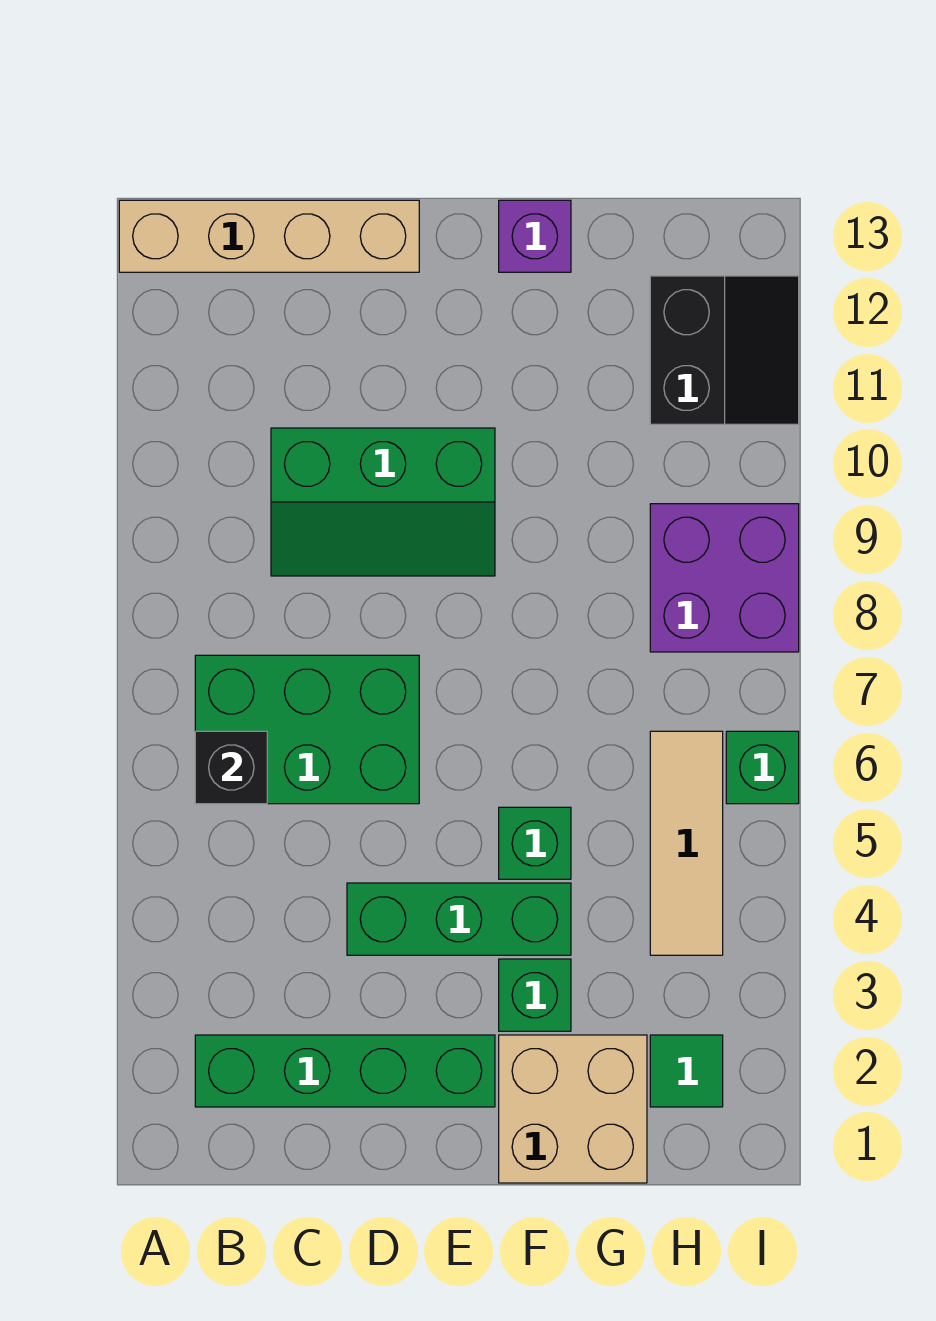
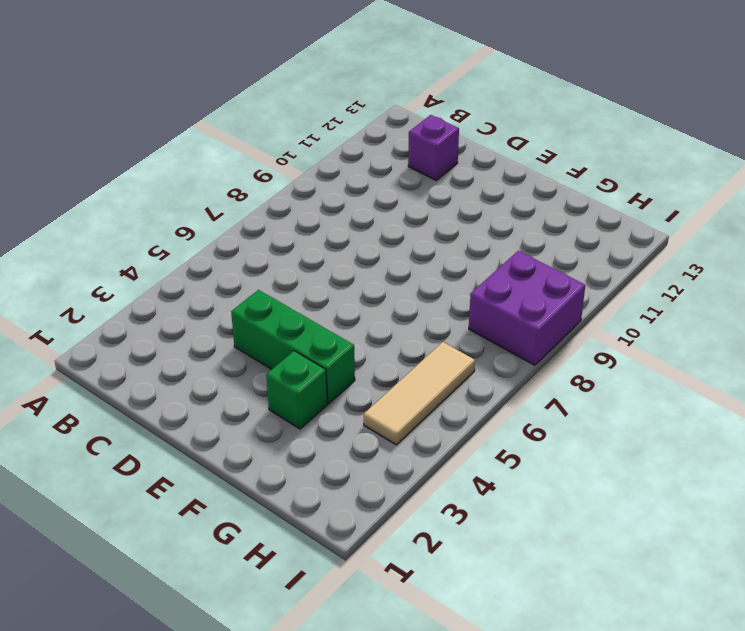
purple brick C12 level 1 -> purple brick F13 level 1
none -> tan brick A13:D13 level 1
none -> green brick B2:E2 level 1
none -> green brick B6:D7 level 1

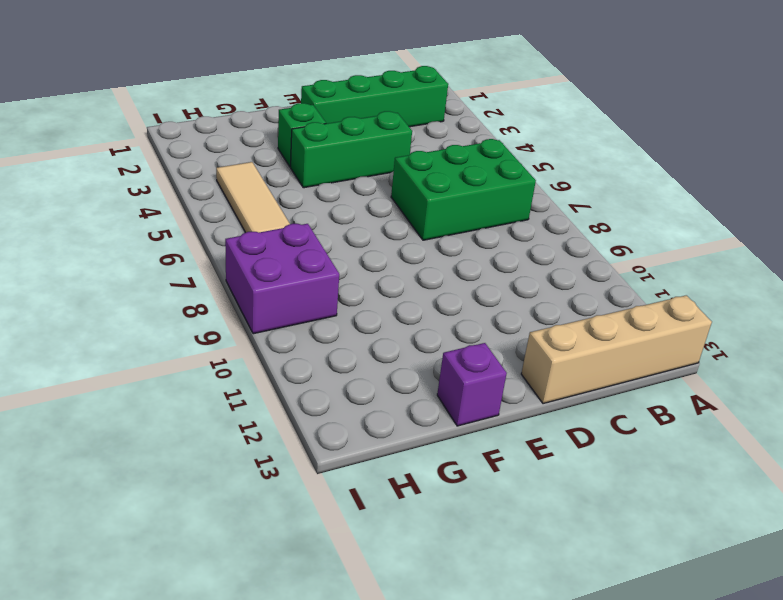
none -> green slope C9:E10 level 1 top 10
none -> tan brick F1:G2 level 1
none -> green brick F5 level 1

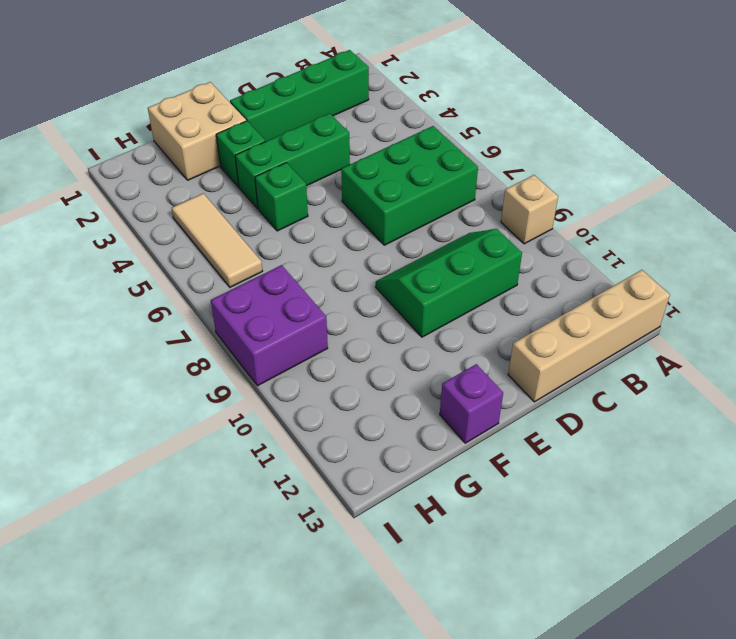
tan brick A9 level 1 -> none
none -> green tile H2 level 1
none -> black slope H11:I12 level 1 top H
none -> green brick I6 level 1

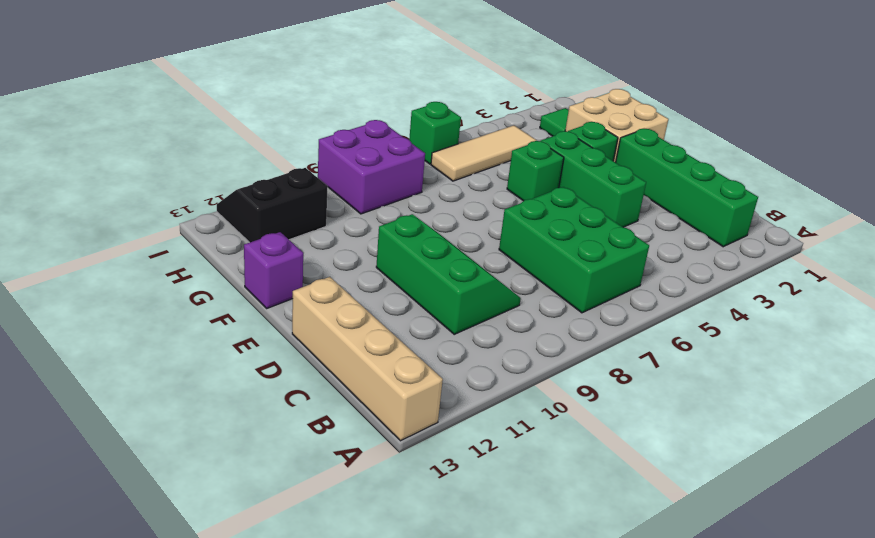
none -> black brick B6 level 2

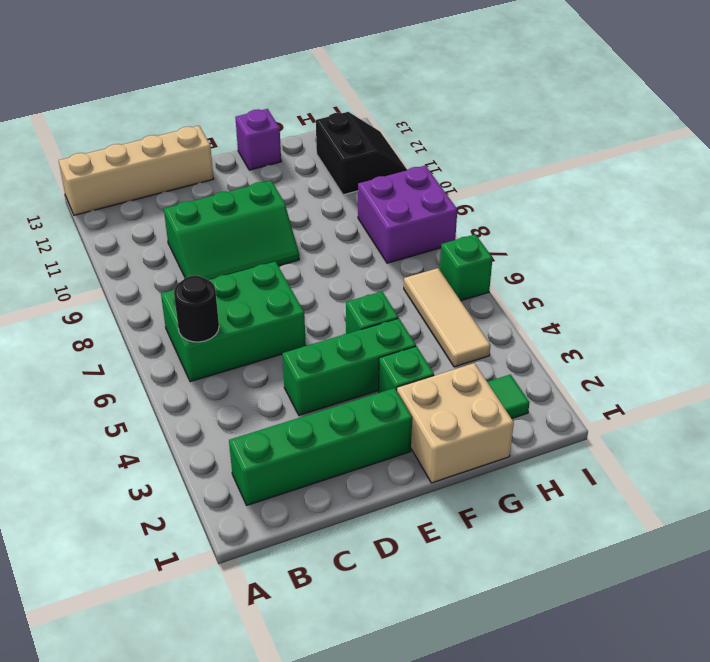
black round brick B6 level 2 -> black brick B6 level 2

